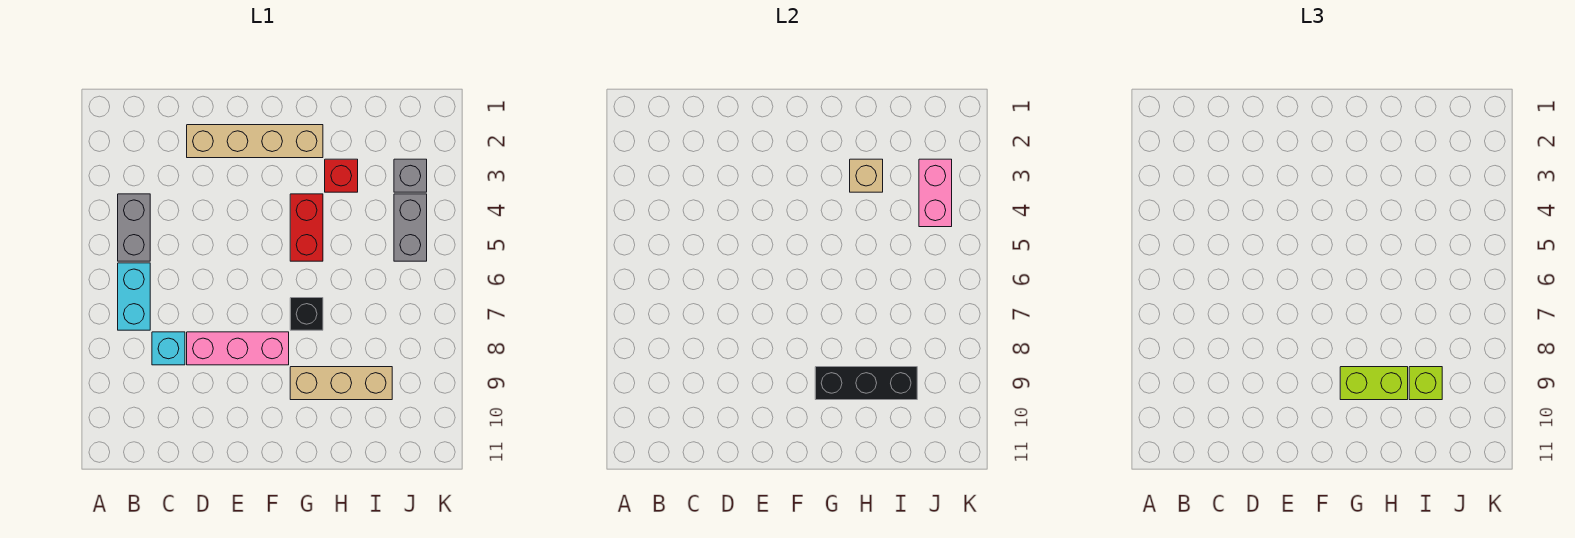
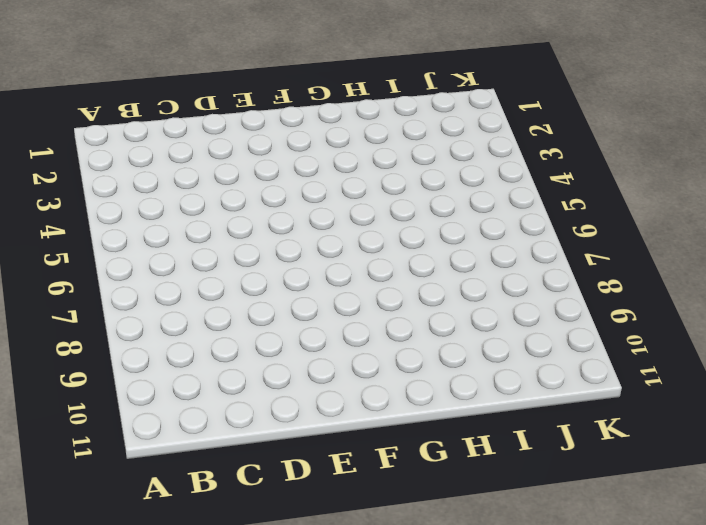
none -> grey brick B4:B5 level 1
none -> cyan brick B6:B7 level 1
none -> cyan brick C8 level 1

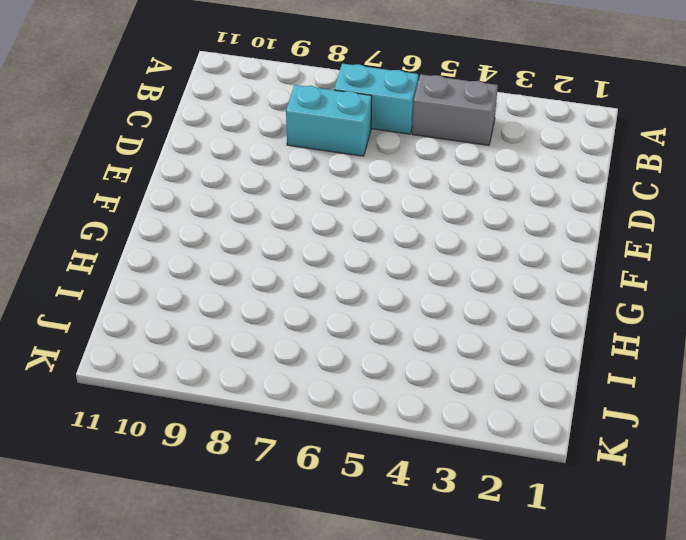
cyan brick C7:C8 level 1 -> cyan brick C8 level 1
none -> tan brick D2:G2 level 1
none -> pink brick D8:F8 level 1
none -> red brick G4:G5 level 1

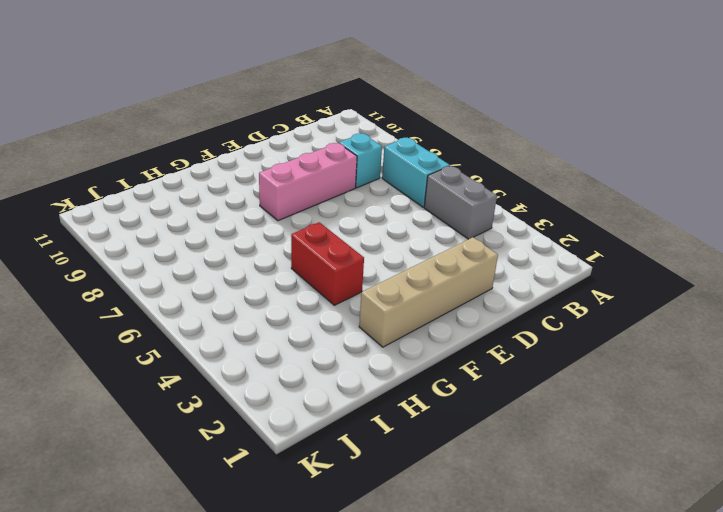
none -> black brick G7 level 1
none -> tan brick G9:I9 level 1
none -> red brick H3 level 1

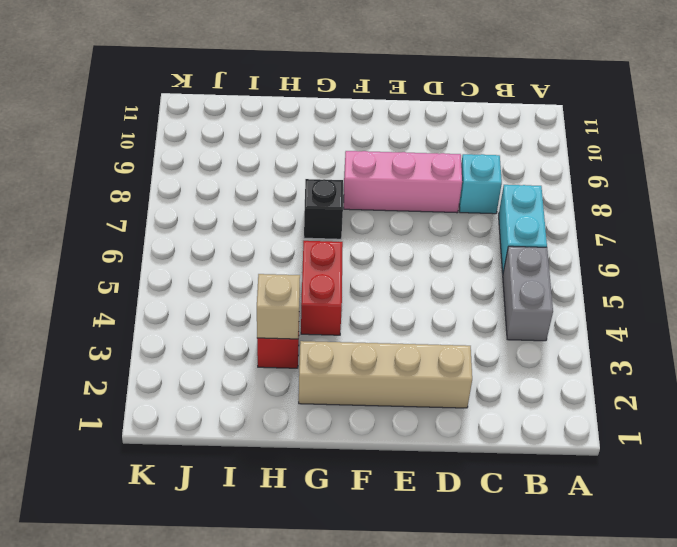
none -> tan brick G9:I9 level 1
none -> grey brick J3 level 1
none -> grey brick J4:J5 level 1

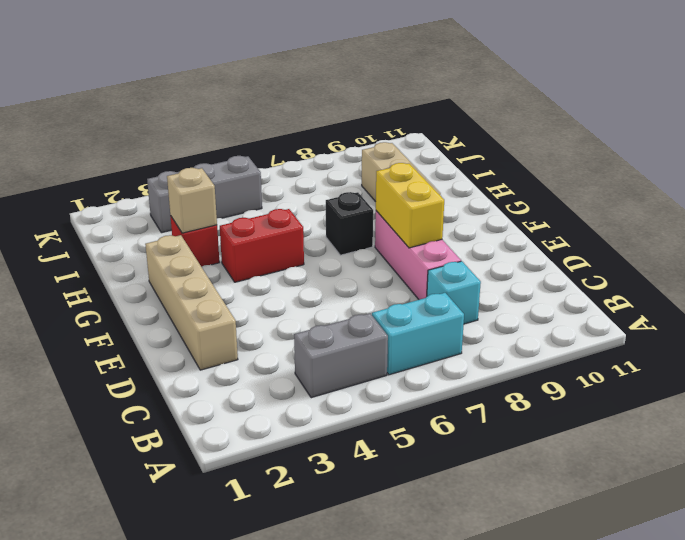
yellow brick E8:F8 level 2 -> none
none -> black brick G9:I9 level 2
none -> pink brick J3:J4 level 2
none -> lime brick G9:H9 level 3

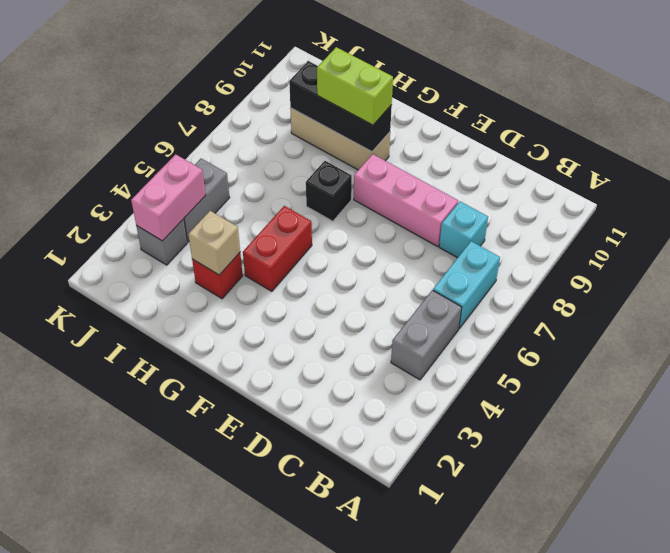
none -> tan brick D2:G2 level 1
none -> lime brick I9 level 3

